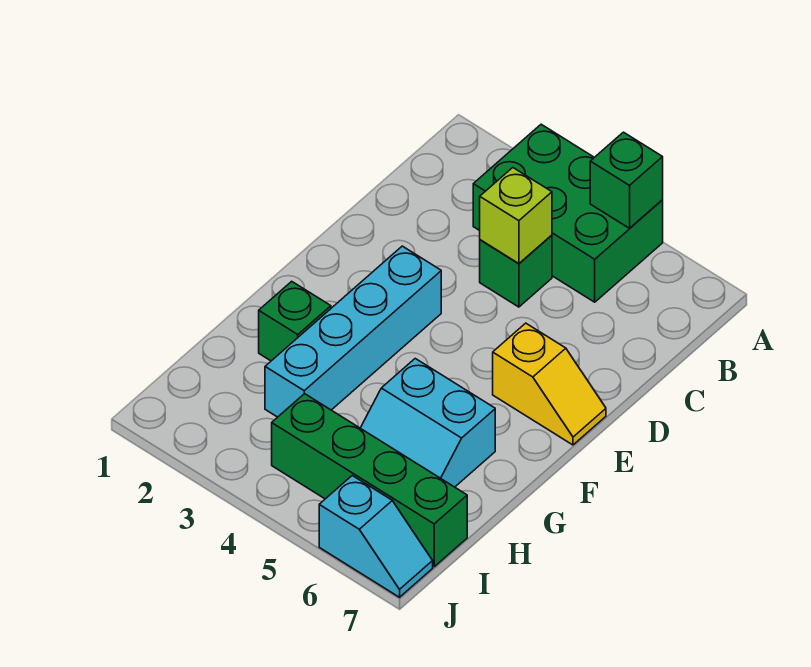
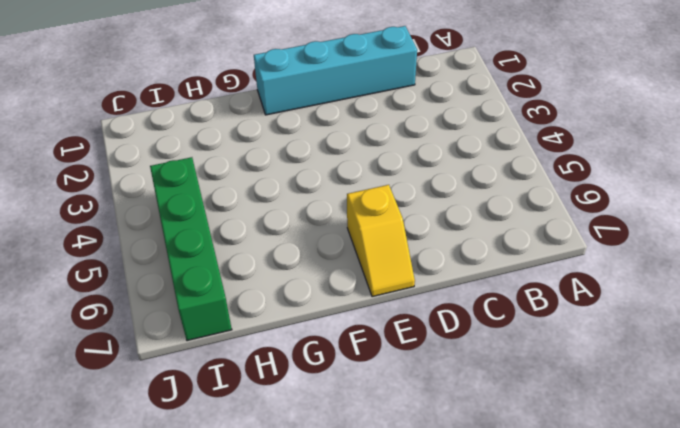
cyan brick C1:F1 level 1 -> cyan brick E3:H3 level 1
none -> green brick A3:B5 level 1
none -> green brick C4 level 1

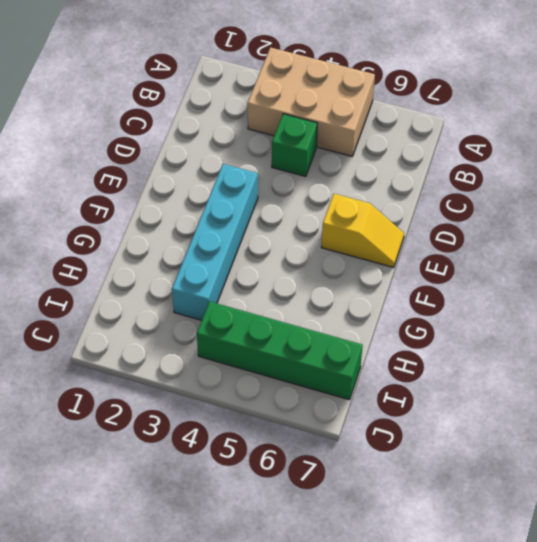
tan brick A3:B5 level 1 -> green brick A3:B5 level 1
none -> green brick G2 level 1
none -> cyan slope G5:H6 level 1 top G

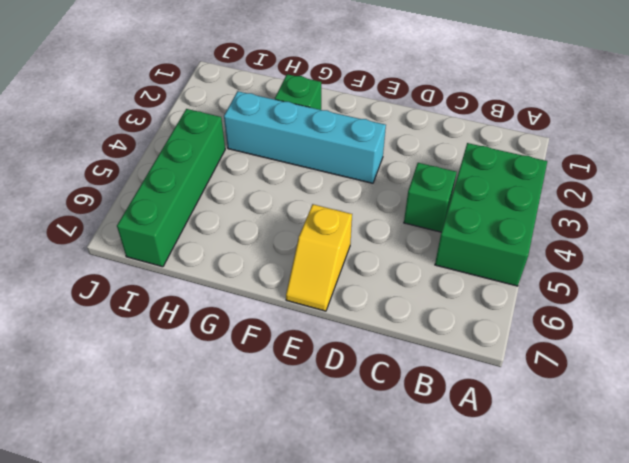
none -> cyan slope G5:H6 level 1 top G
none -> cyan slope J6:J7 level 1 top 6

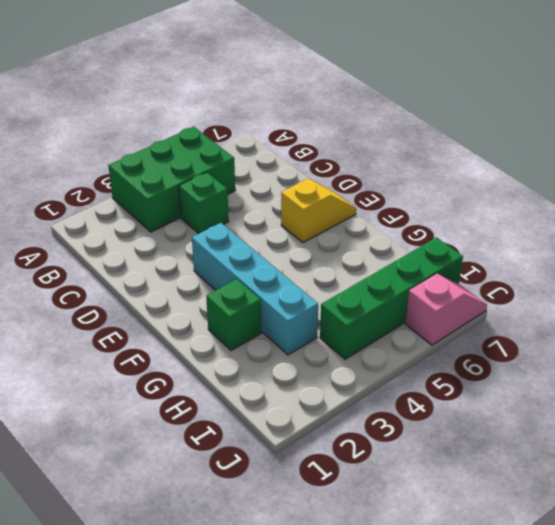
pink slope J6:J7 level 1 top 6 -> cyan slope J6:J7 level 1 top 6
none -> cyan slope G5:H6 level 1 top G
none -> green brick A5 level 2

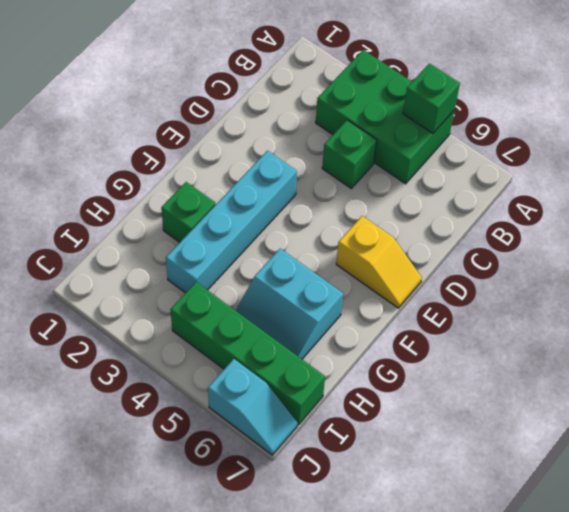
none -> lime brick C4 level 2

